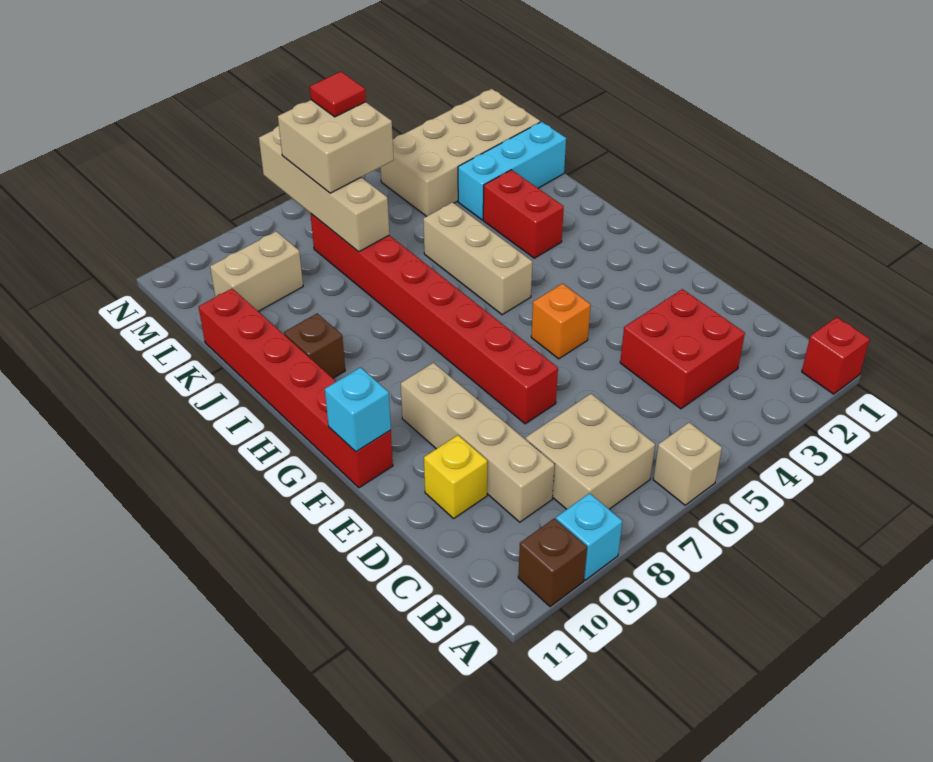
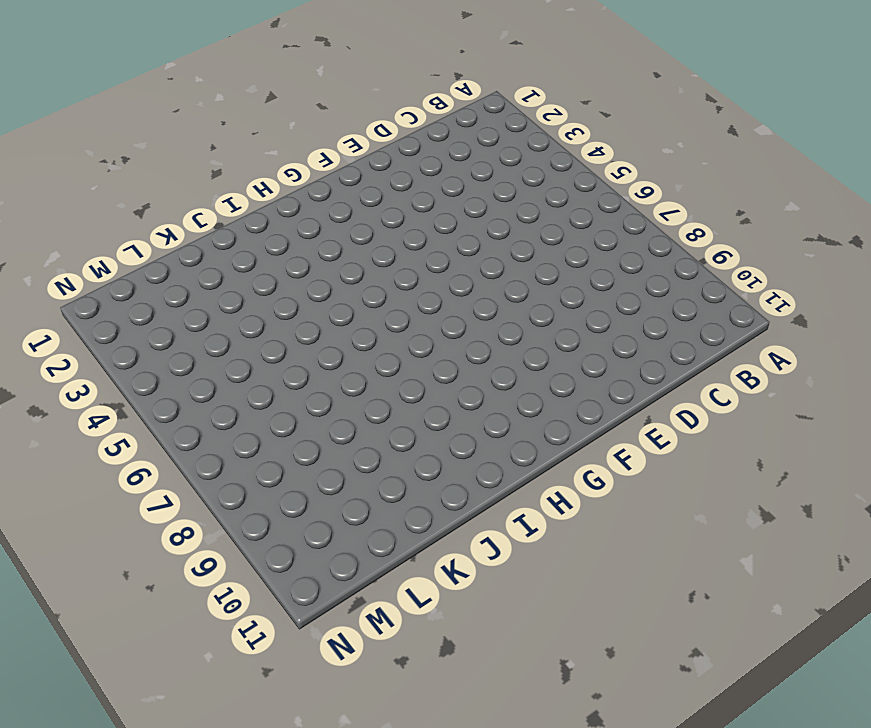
none -> red brick A1 level 1
none -> tan brick A6 level 1
none -> cyan brick A9 level 1

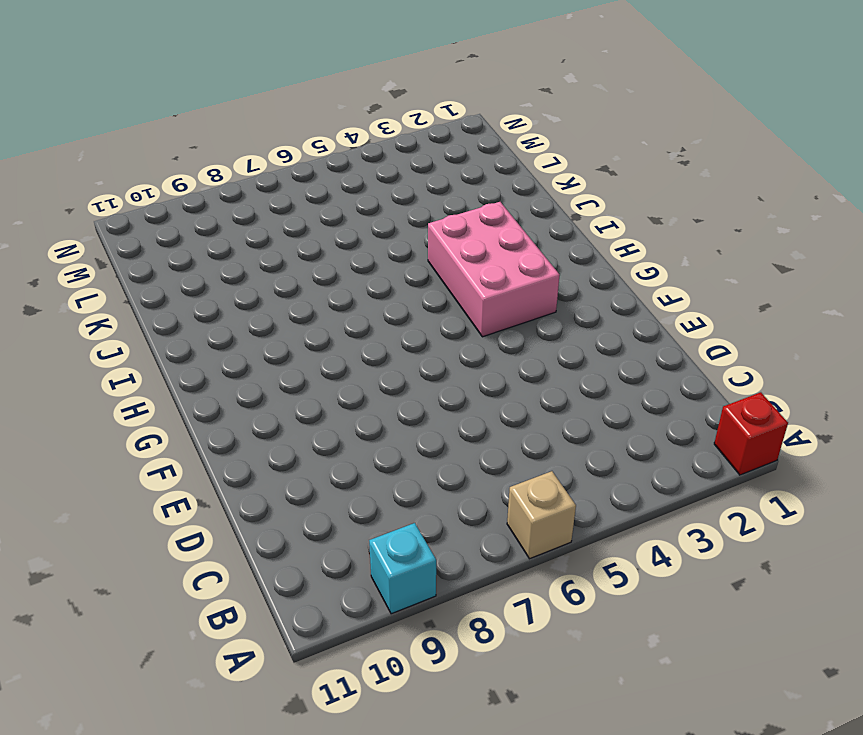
pink brick G3:I4 level 1 -> red brick I3:J3 level 1
none -> brown brick A10 level 1
none -> tan brick B7:C8 level 1
none -> red brick C3:D4 level 1

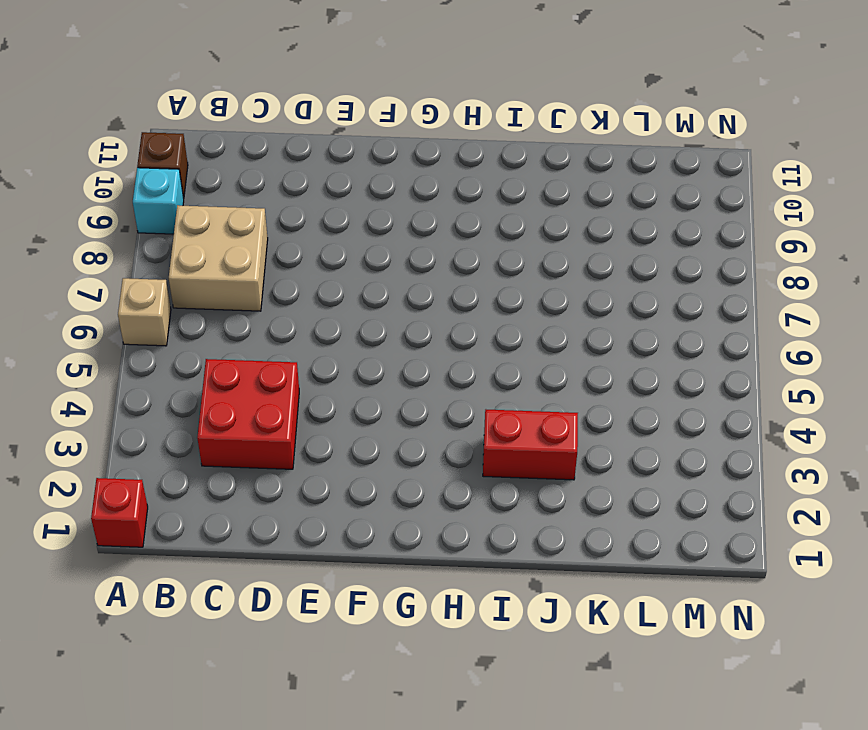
none -> tan brick C9:F9 level 1
none -> yellow brick D10 level 1
none -> red brick E7:L7 level 1

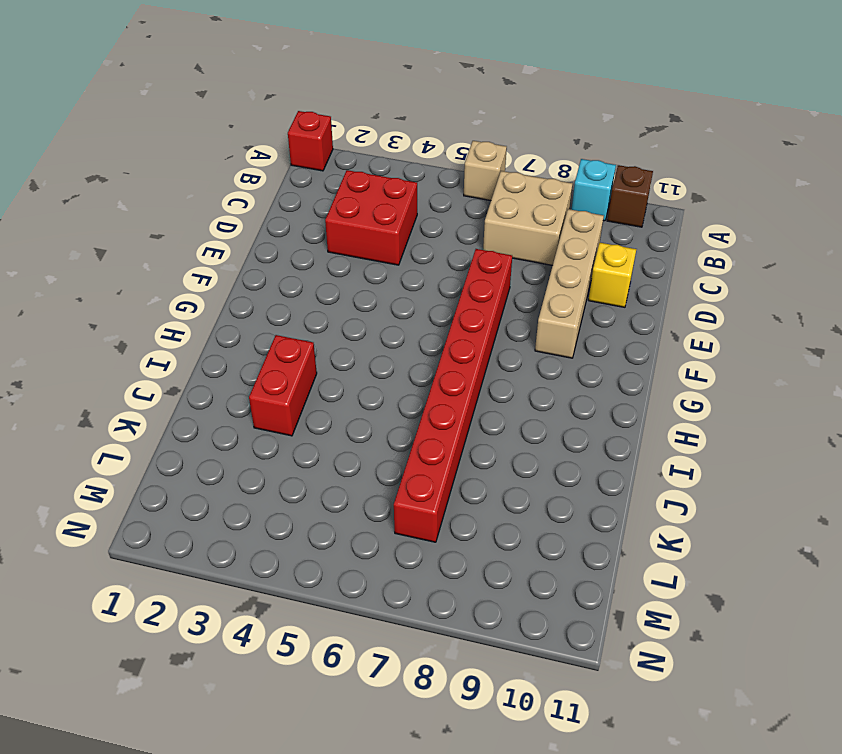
none -> orange brick F5 level 1
none -> red brick F11:K11 level 1
none -> tan brick H5:J5 level 1

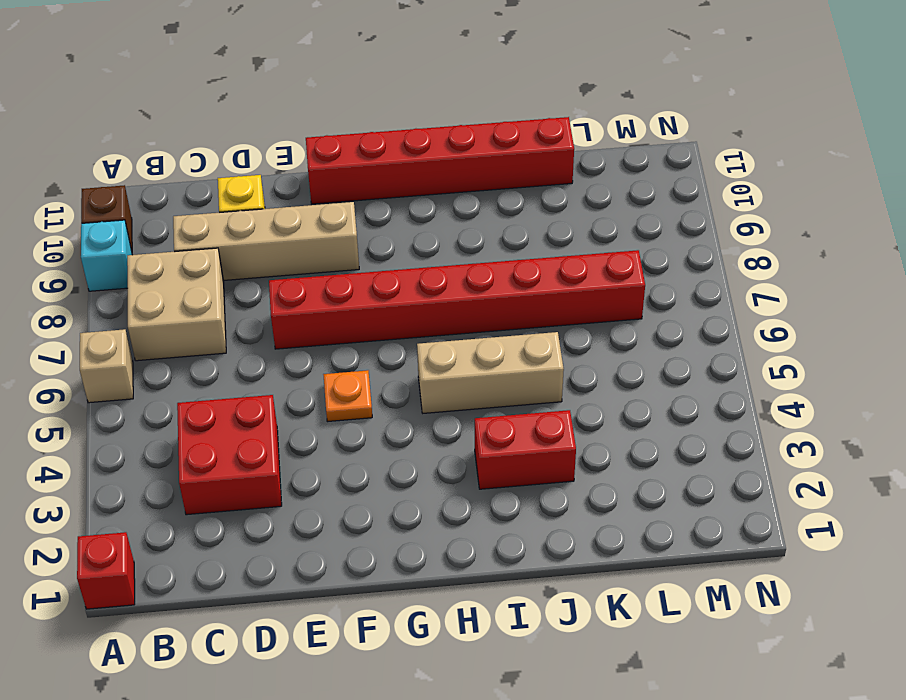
orange plate F5 level 1 -> orange brick F5 level 1
none -> brown brick I10 level 1
none -> cyan brick K1:K3 level 1
none -> tan brick L1:M4 level 1

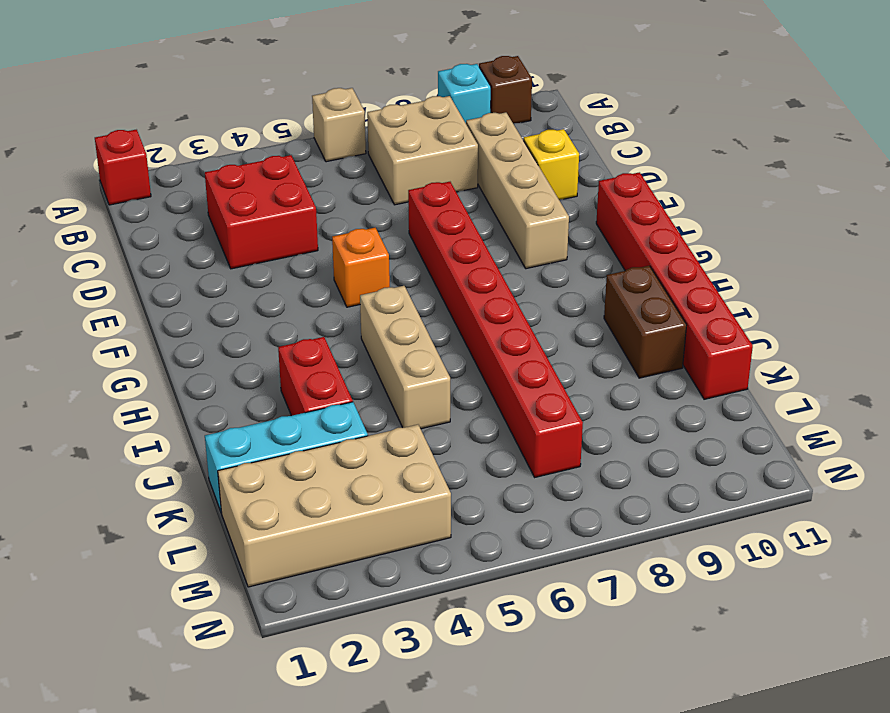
brown brick I10:J10 level 1 -> brown brick I10 level 1
none -> tan brick L9:L10 level 1
none -> cyan brick F11 level 2
none -> tan brick K7:N7 level 2

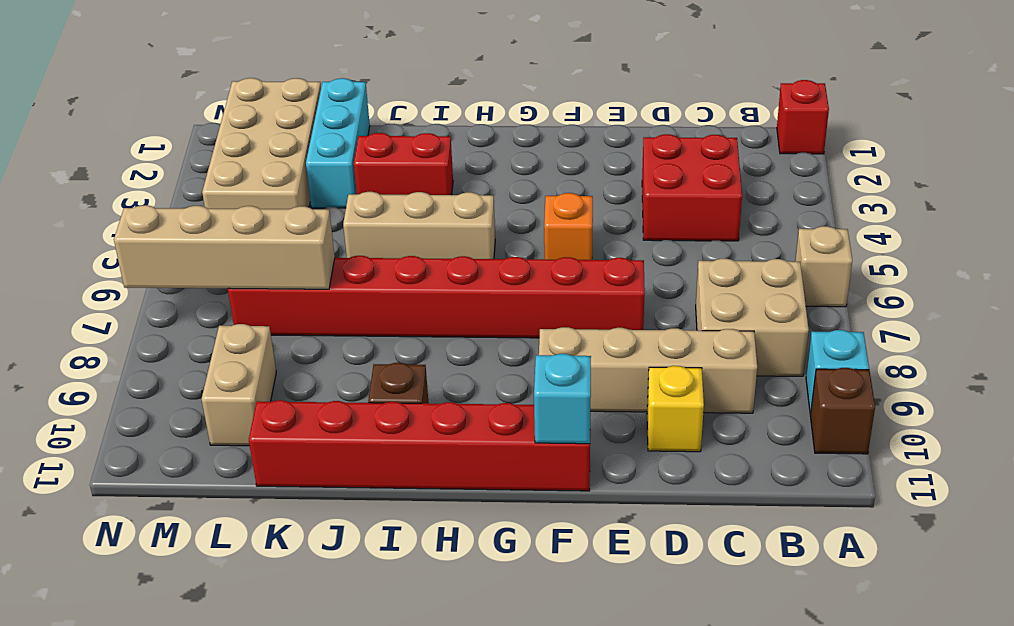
none -> tan brick L6:M7 level 3
none -> red tile M6 level 4

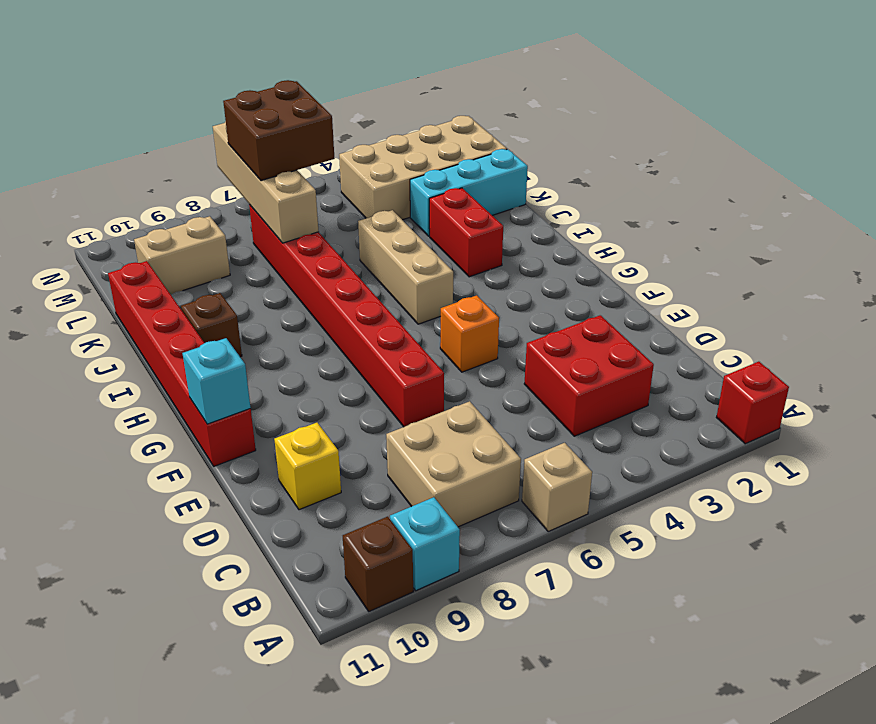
brown brick L6:M7 level 3 -> tan brick L6:M7 level 3
none -> tan brick C9:F9 level 1
none -> red tile M6 level 4

